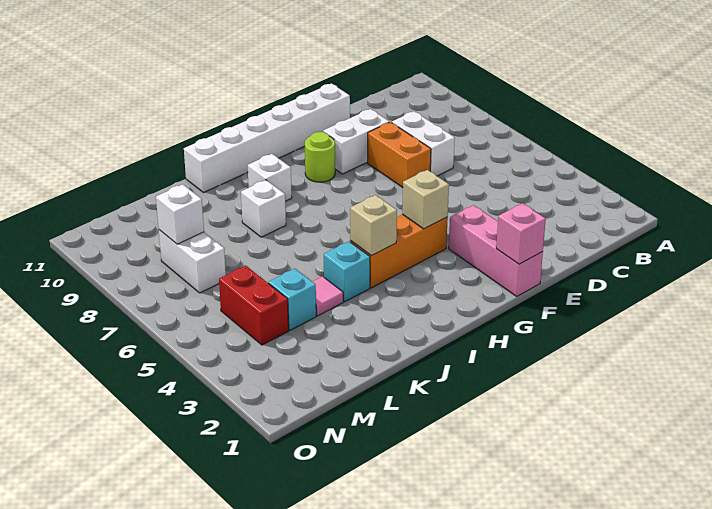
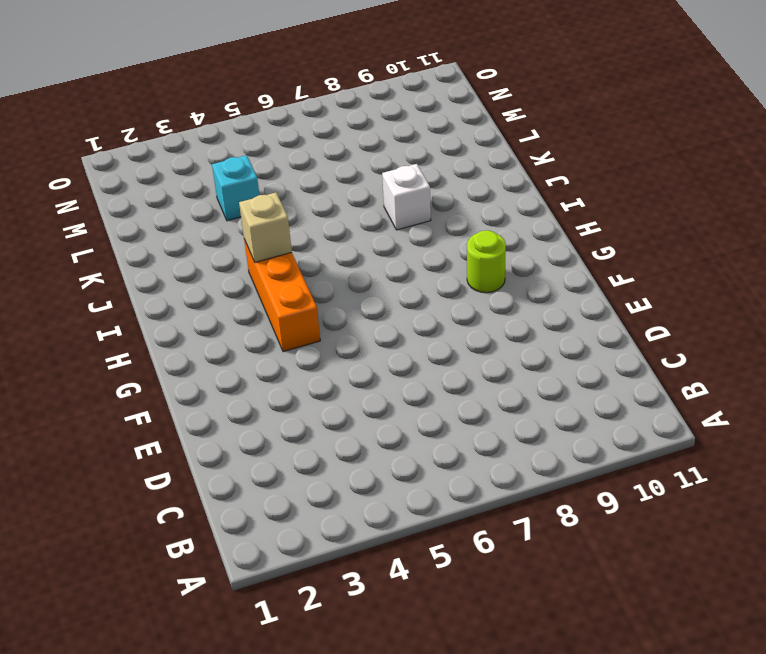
none -> white brick D7:D8 level 1
none -> orange brick E7:E8 level 1
none -> white brick E9:F9 level 1

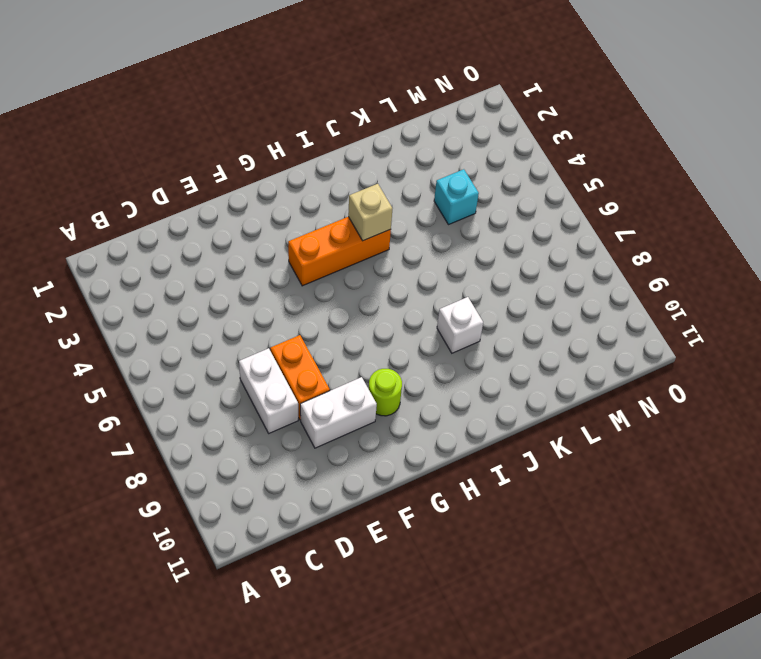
none -> white brick E11:J11 level 1
none -> pink brick F1:F3 level 1
none -> white brick I9 level 1

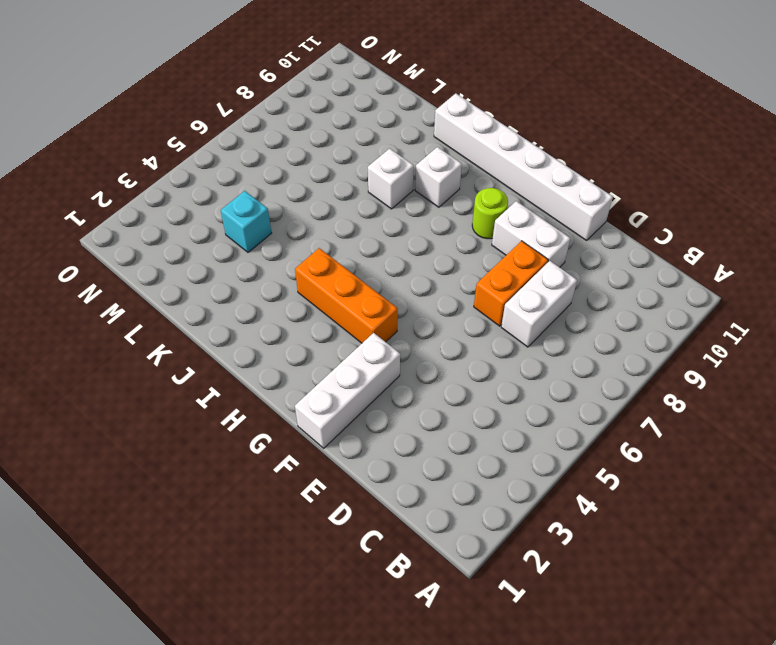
white brick F1:F3 level 1 -> pink brick F1:F3 level 1
none -> cyan brick J4 level 1
none -> pink tile K4 level 1
none -> red brick M4:M5 level 1

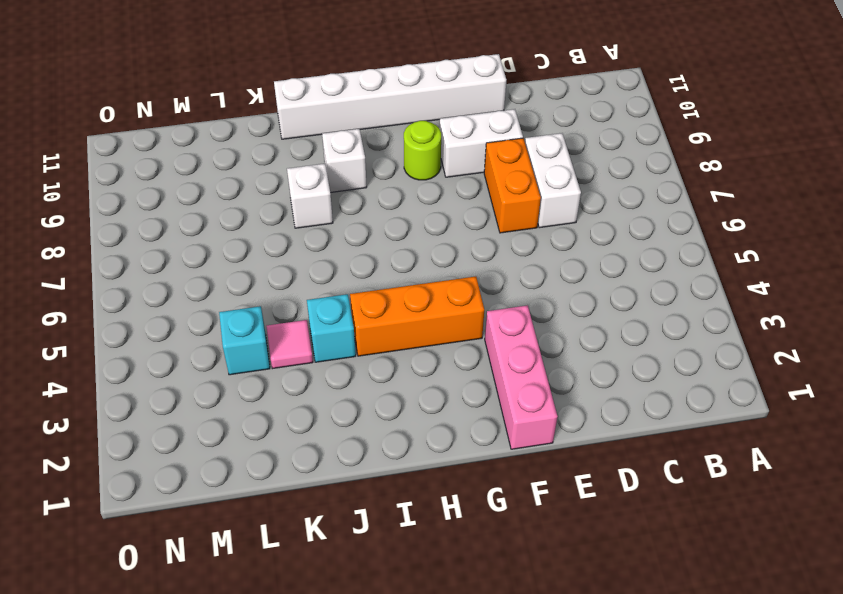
none -> red brick M4:M5 level 1
none -> white brick M7:M8 level 1
none -> pink brick F1 level 2

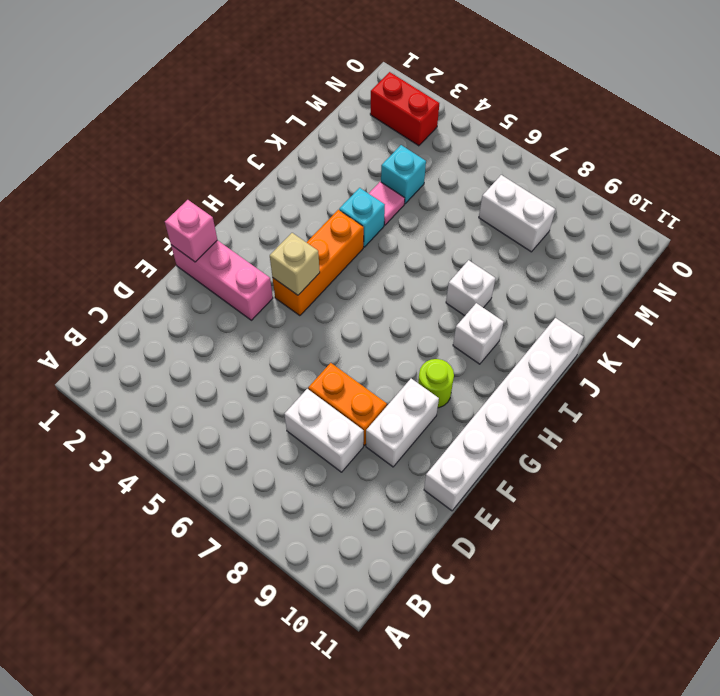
red brick N2:N3 level 1 -> red brick M4:M5 level 1
none -> tan brick I4 level 2
none -> white brick M8 level 2

